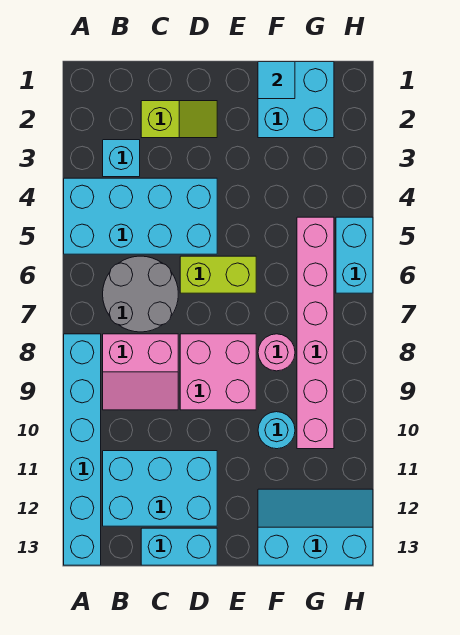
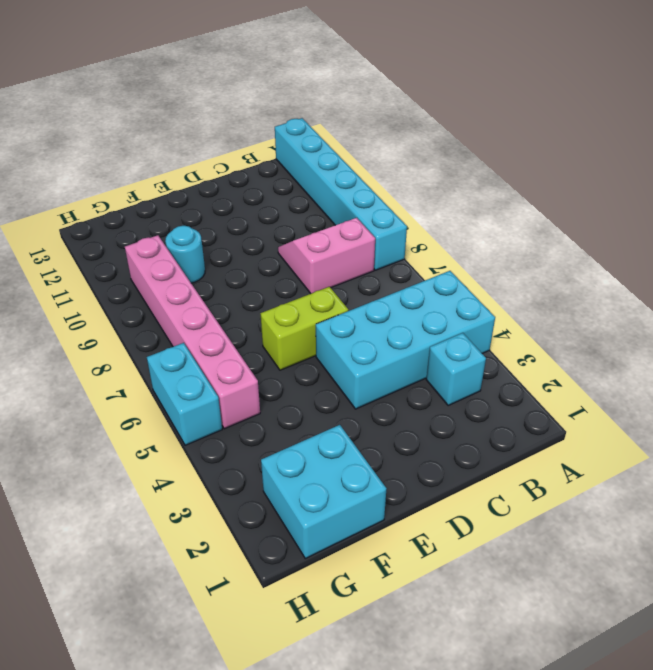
none -> grey round brick B6:C7 level 1
none -> cyan brick B11:D12 level 1
none -> lime slope C2:D2 level 1 top C

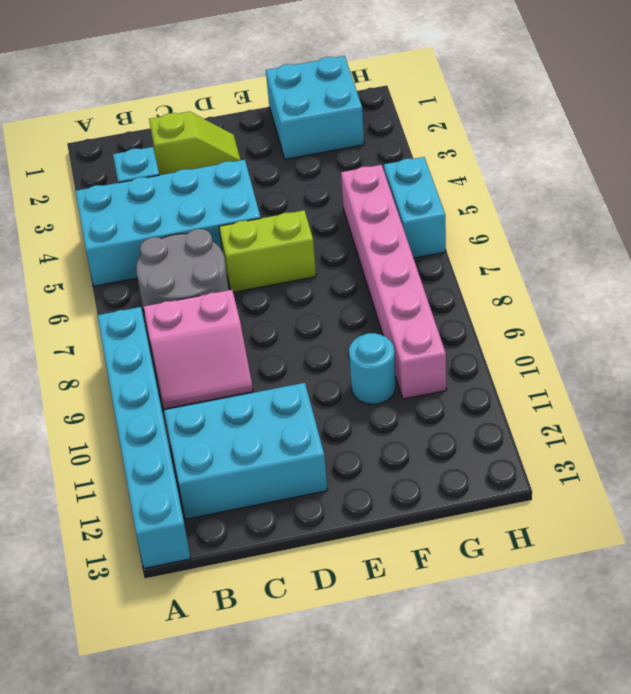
none -> cyan brick C13:D13 level 1
none -> pink brick D8:E9 level 1
none -> pink round brick F8 level 1

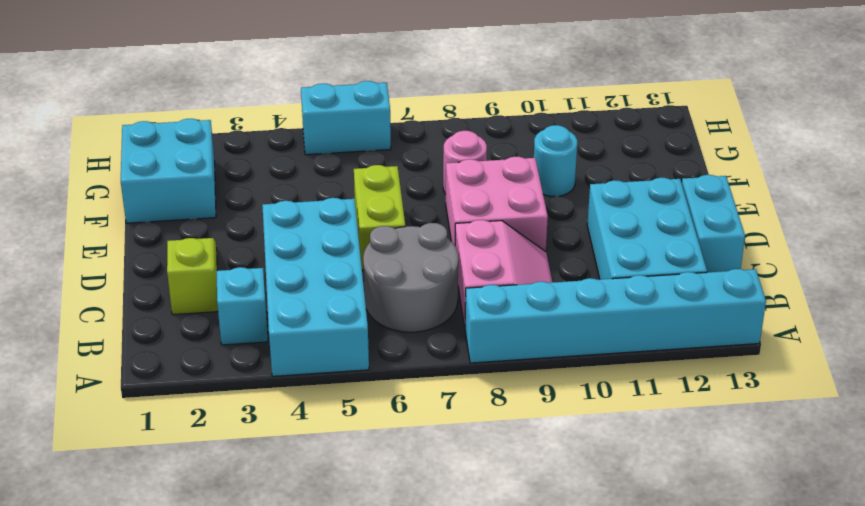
none -> cyan slope F12:H13 level 1 top 13
none -> pink brick G5:G10 level 1
none -> cyan tile F1 level 2

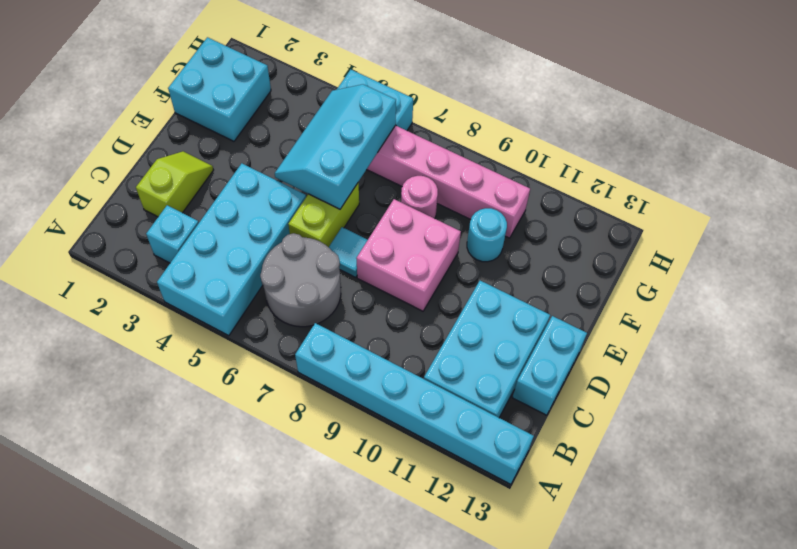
cyan tile D7 level 1 -> cyan tile F1 level 2
cyan slope E5:G6 level 2 top 6 -> cyan slope F12:H13 level 1 top 13
none -> pink slope B8:C9 level 1 top 8

